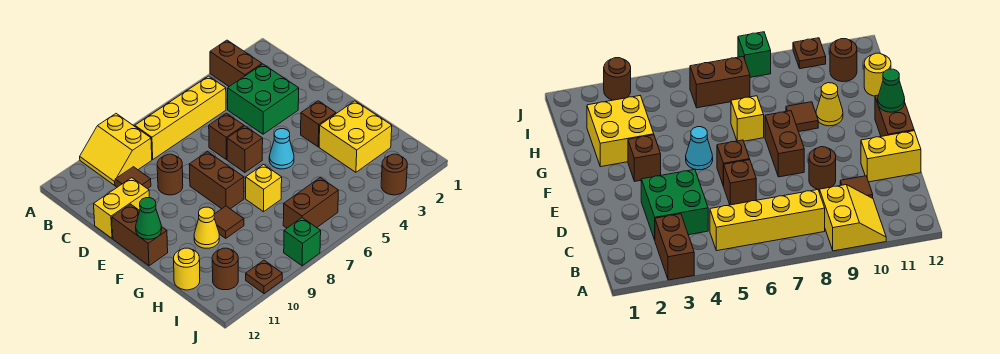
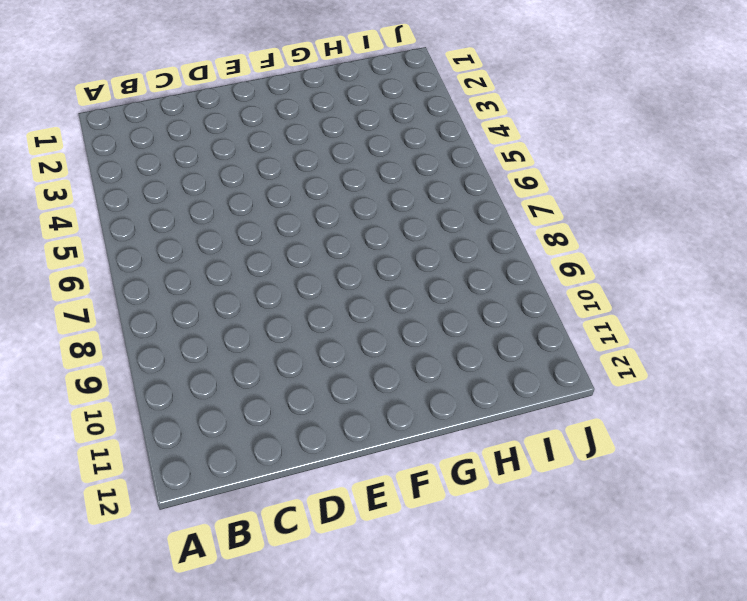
none -> brown brick A3:B3 level 1
none -> yellow slope A9:B10 level 1 top 9
none -> yellow brick B5:B8 level 1

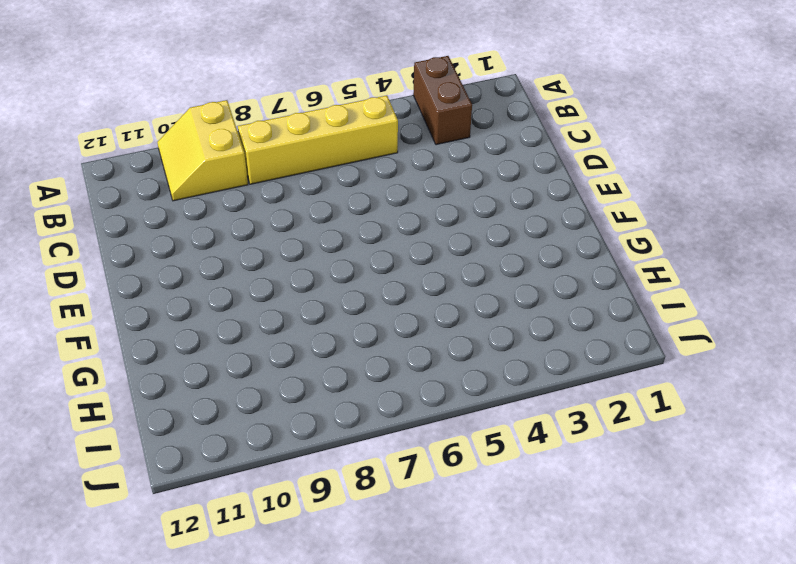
none -> green brick C3:D4 level 1
none -> brown tile C10 level 1
none -> brown brick D6 level 1

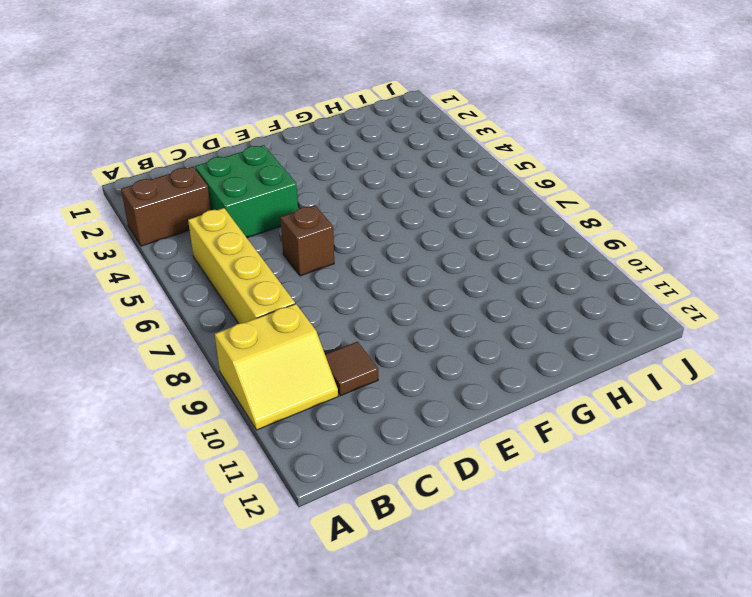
none -> brown round brick D9 level 1
none -> yellow brick D11:D12 level 1
none -> brown brick E6 level 1

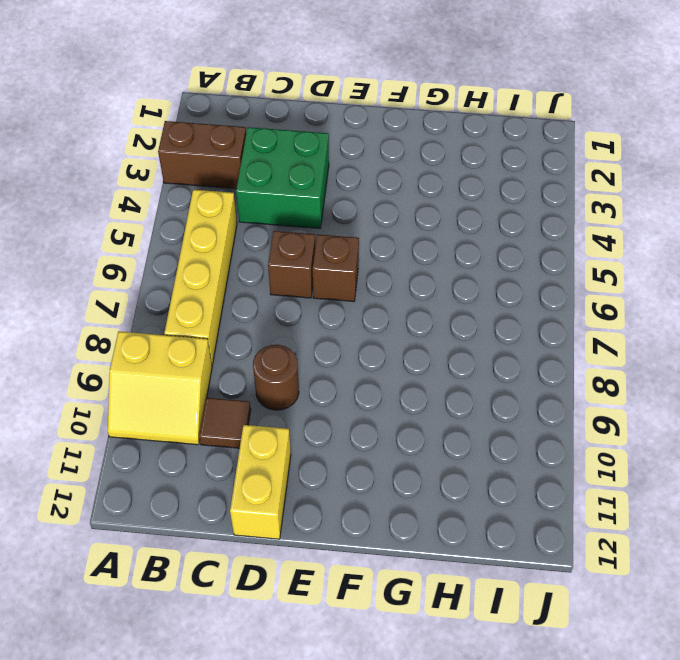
none -> brown brick E8:F8 level 1
none -> brown brick E12:F12 level 1
none -> brown brick F3 level 1

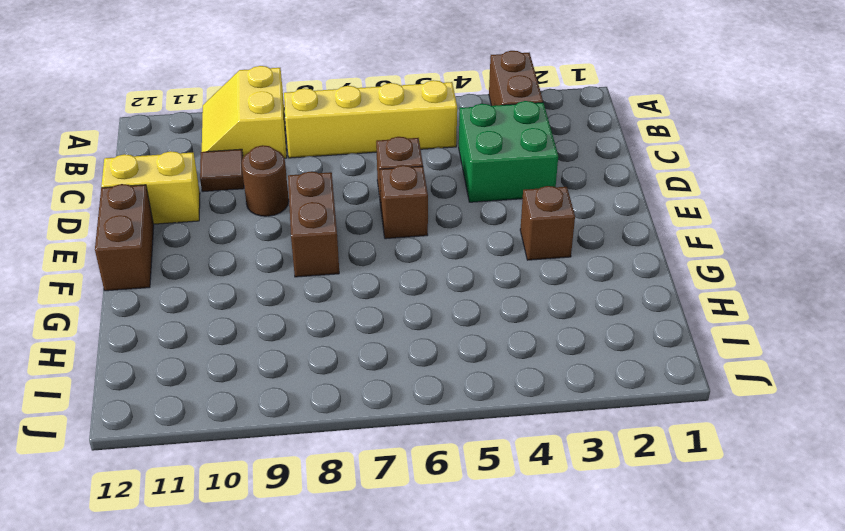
none -> cyan cone F5 level 1
none -> yellow brick G2:H3 level 1
none -> yellow brick G7 level 1

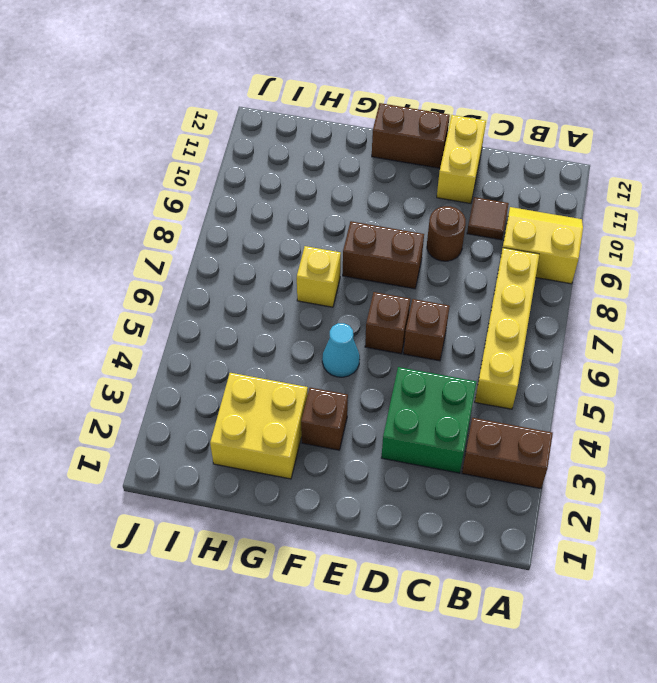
none -> brown tile G9 level 1
none -> yellow cone G10 level 1
none -> yellow round brick H12 level 1

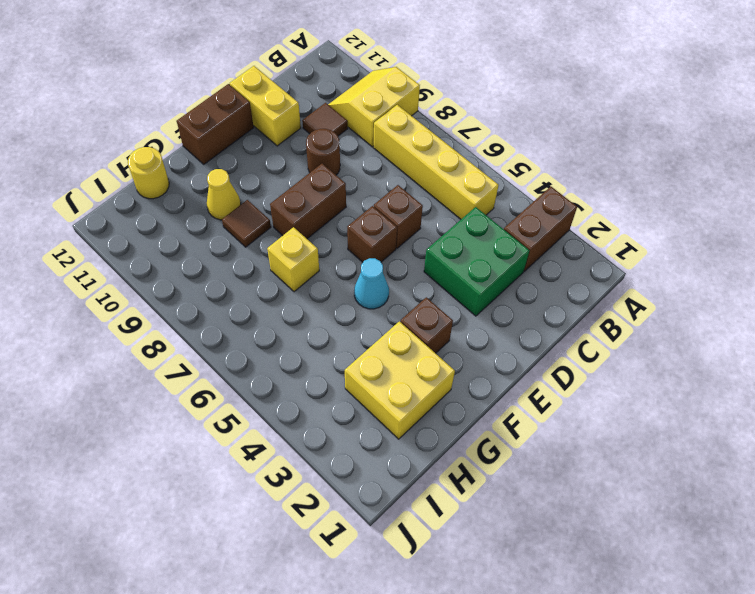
none -> brown brick I6:I7 level 1
none -> brown round brick I11 level 1
none -> brown round brick J3 level 1

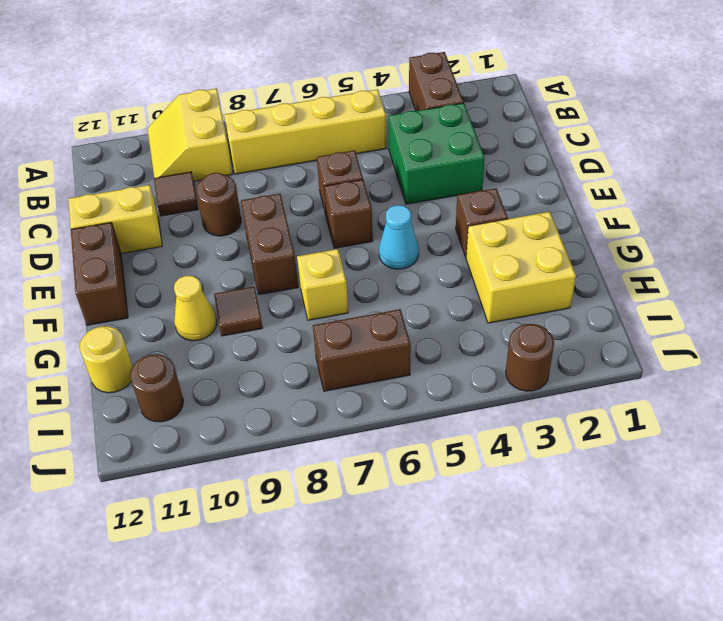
none -> green brick J8 level 1
none -> brown plate J10 level 1
none -> green cone F12 level 2

